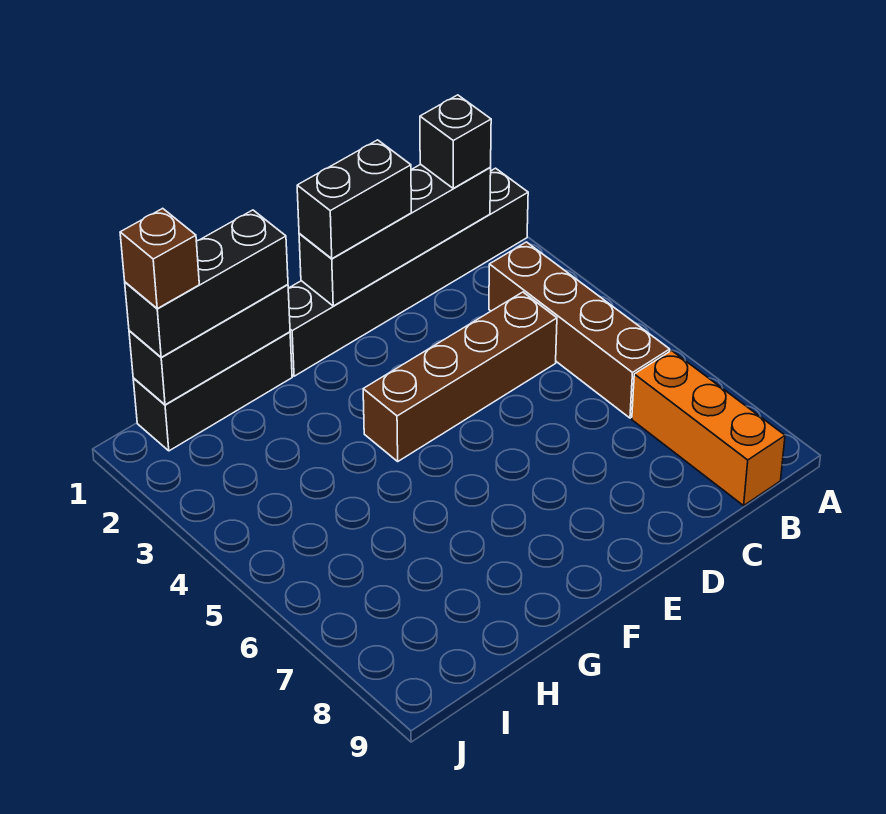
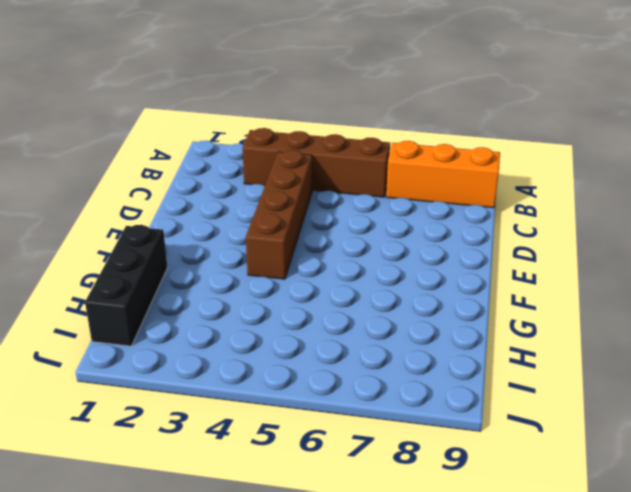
none -> black brick A1:F1 level 1
none -> black brick B1:E1 level 2

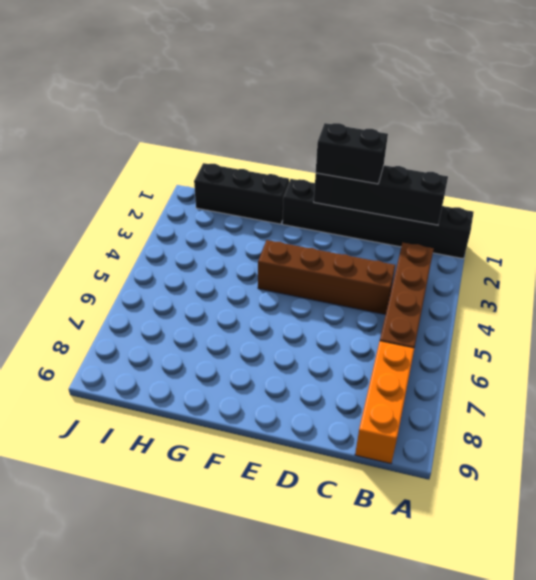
none -> black brick G1:I1 level 2
none -> black brick B1 level 3

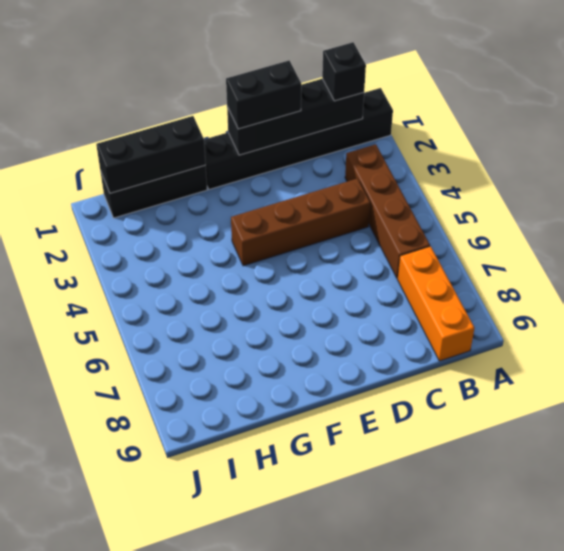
none -> black brick G1:I1 level 3
none -> brown brick I1 level 4

